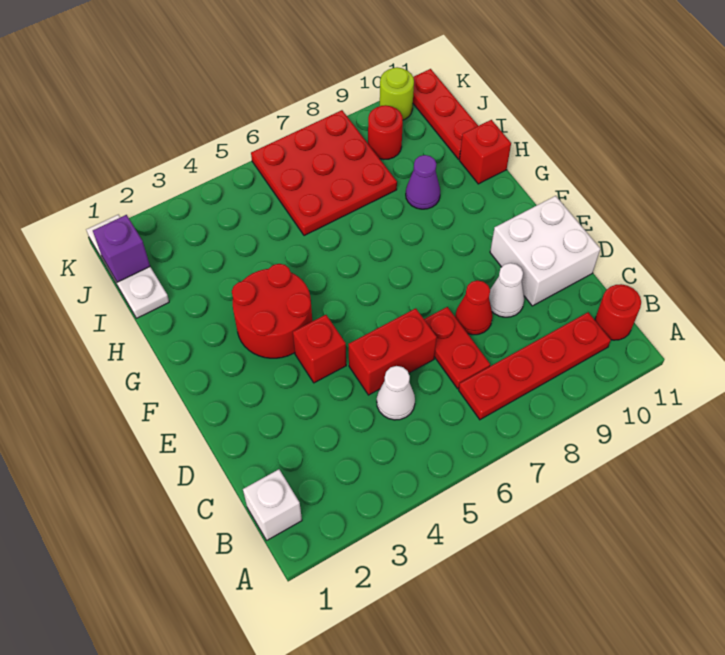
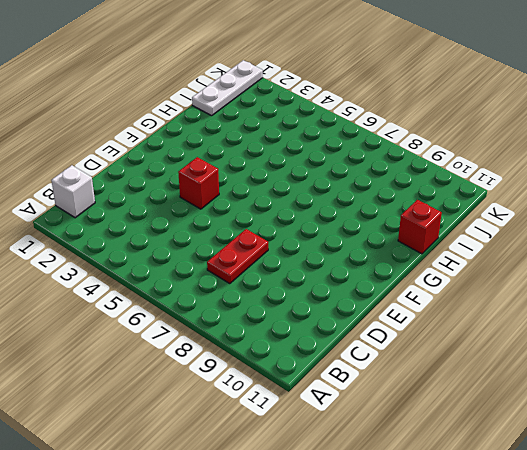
none -> red plate B7:B10 level 1
none -> red round brick B11 level 1
none -> white cone C5 level 1

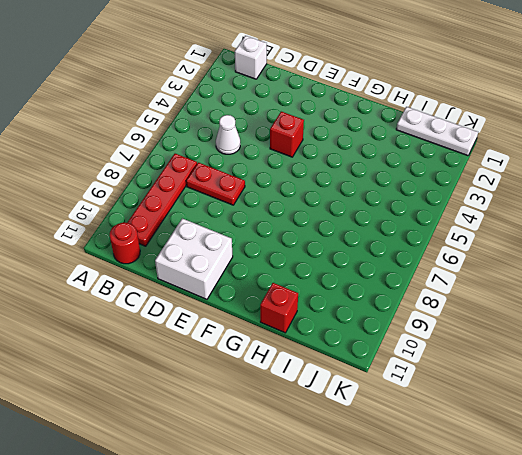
none -> red brick D5:D6 level 1
none -> red cone D8 level 1
none -> white cone D9 level 1

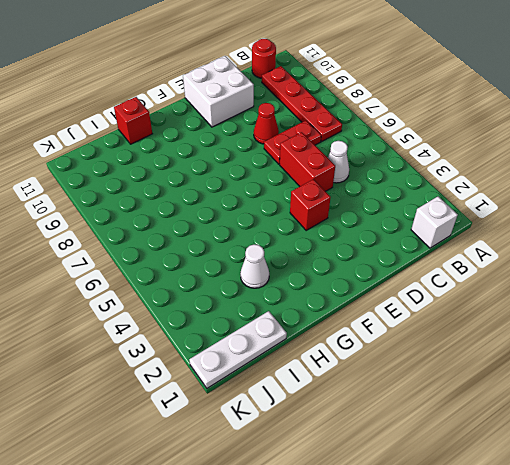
white cone H3 level 1 -> white cone D9 level 1
none -> red round brick F3:G4 level 1
none -> purple cone H9 level 1
none -> red plate I6:K8 level 1

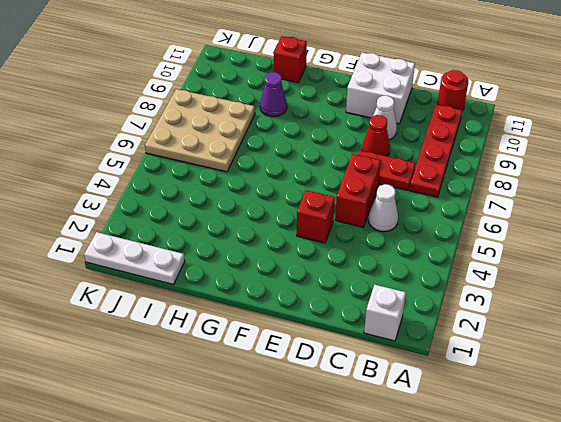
tan plate I6:K8 level 1 -> red plate I6:K8 level 1
none -> red round brick F3:G4 level 1
none -> red plate I11:K11 level 1
none -> red round brick J9 level 1

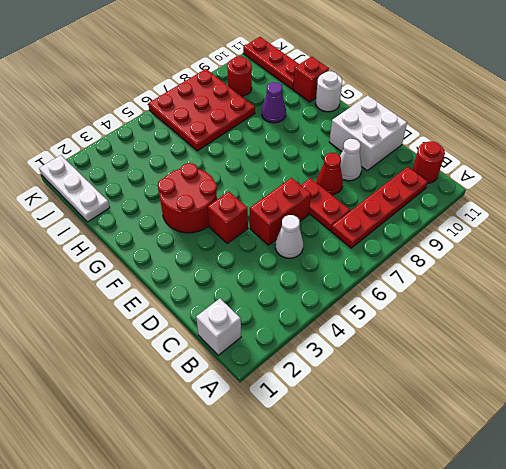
white round brick G11 level 1 -> none
none -> lime round brick K10 level 1
none -> purple brick J1 level 2

